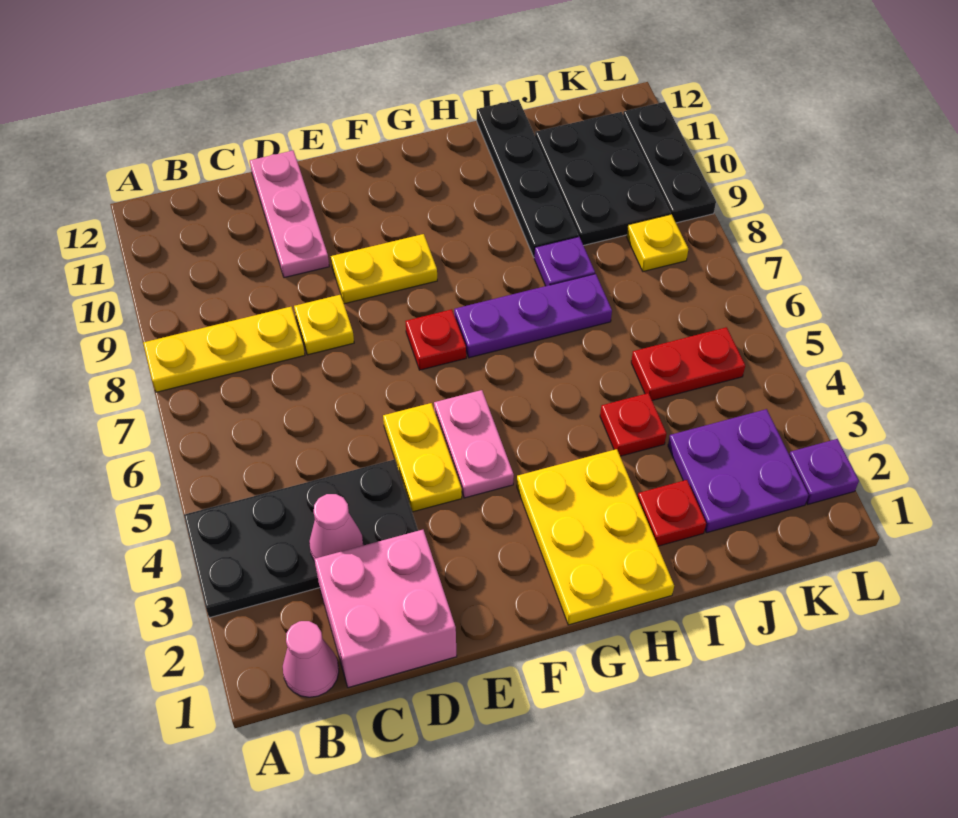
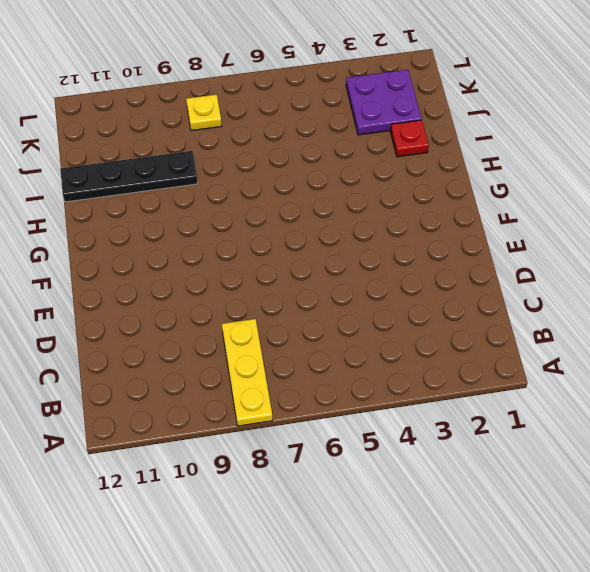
none -> black plate A3:D4 level 1
none -> pink cone B1 level 1
none -> pink brick C1:D2 level 1

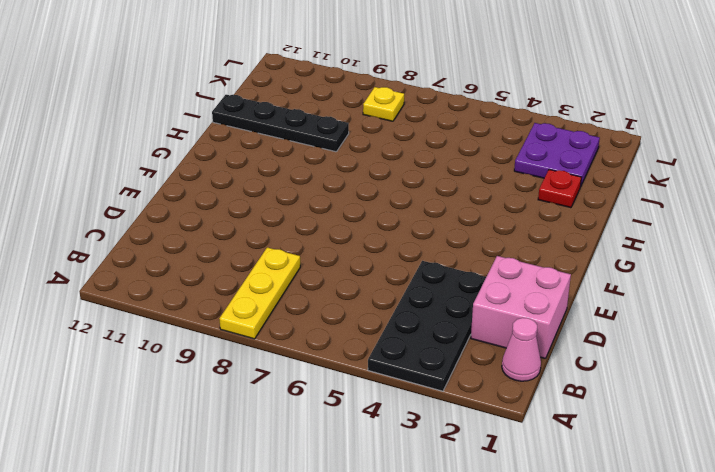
none -> yellow plate D8 level 1
none -> pink plate D10:D12 level 1
none -> yellow plate E4:E5 level 1

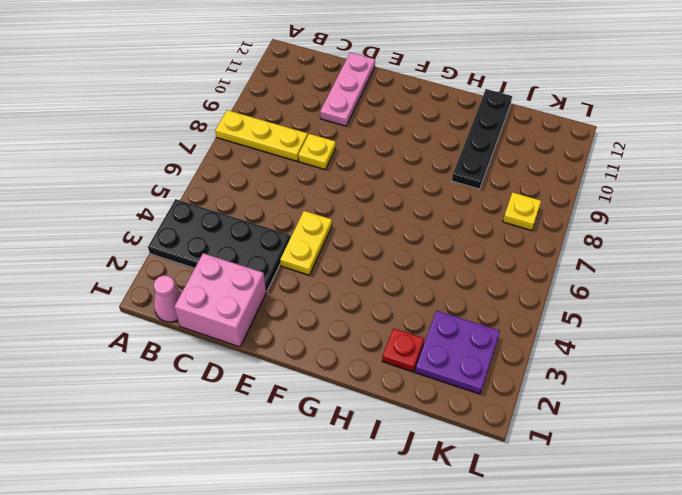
none -> yellow plate E9:F9 level 1
none -> pink plate F4:F5 level 1
none -> red plate F7 level 1

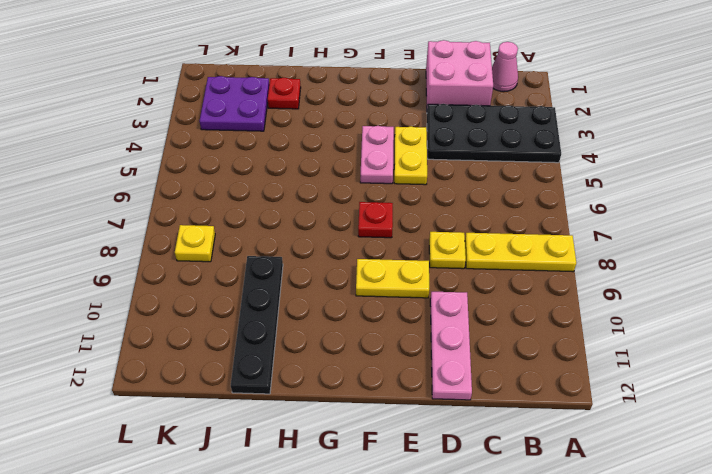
none -> yellow plate G1:H3 level 1
none -> purple plate G7:I7 level 1
none -> red plate I4 level 1

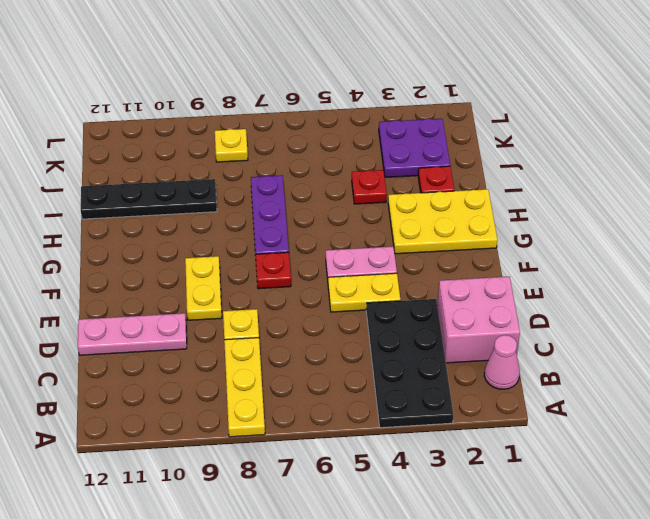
none -> purple plate I8 level 1
none -> red plate J5:K5 level 1
none -> black plate J9:K11 level 1

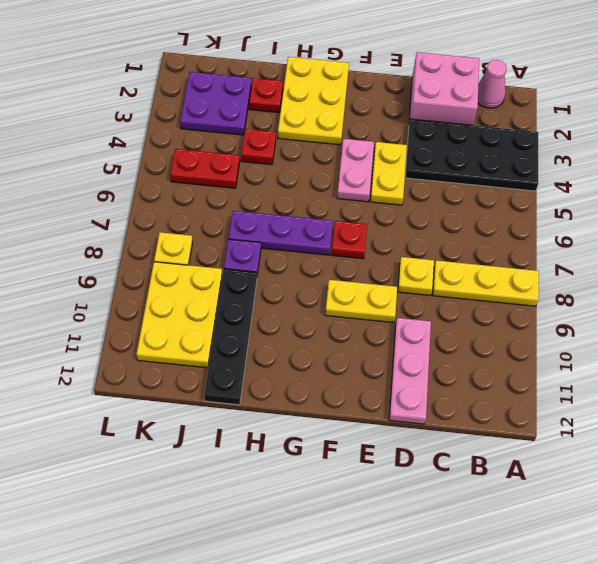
yellow plate J9:K11 level 1 -> black plate J9:K11 level 1
none -> purple plate L2 level 1
none -> black plate L9:L11 level 1
none -> pink cone C3 level 2

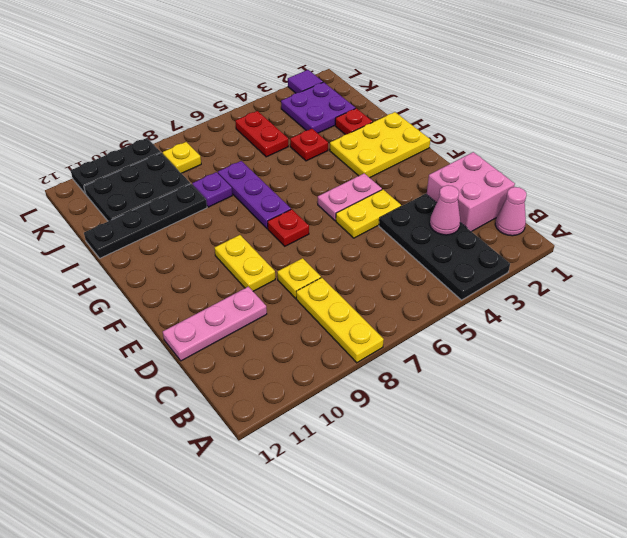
purple tile L2 level 1 -> purple plate L2 level 1

